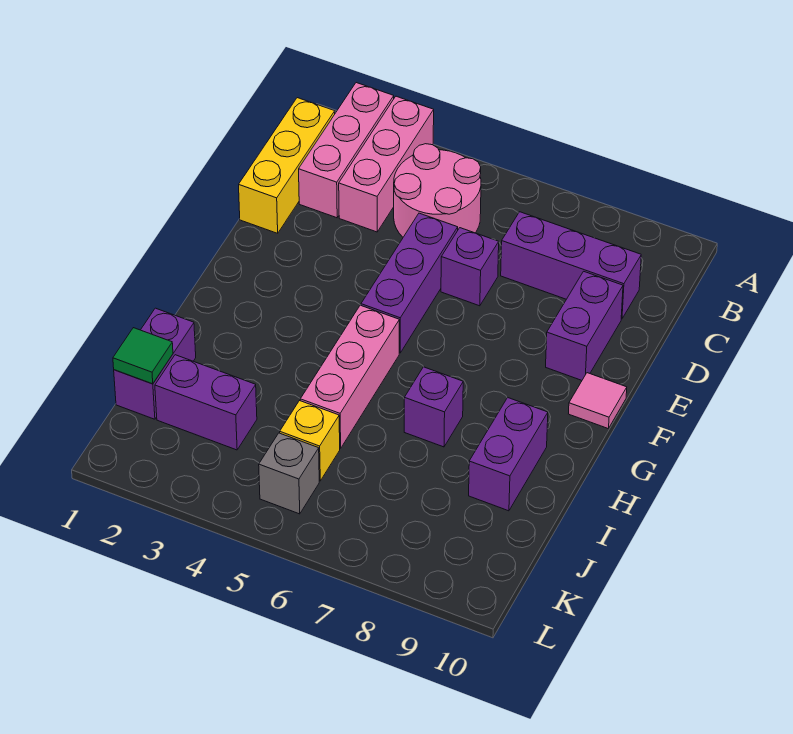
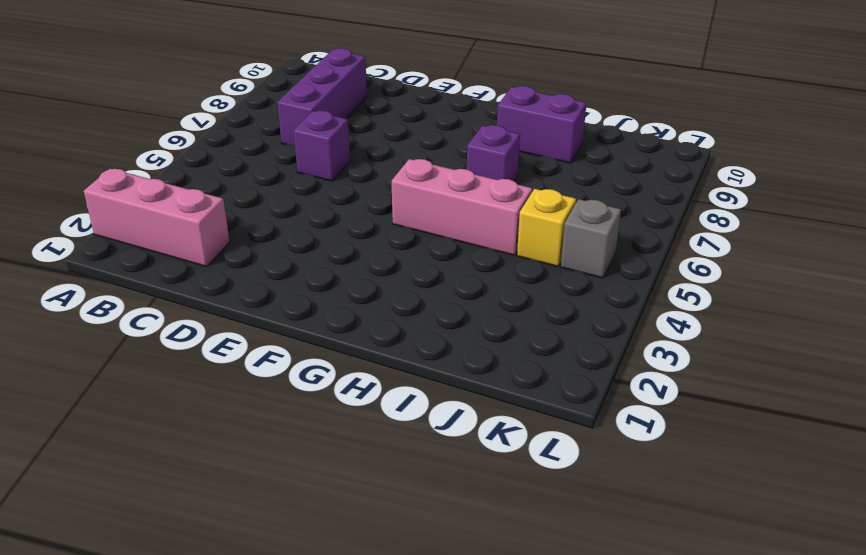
none -> pink brick A3:C3 level 1
none -> yellow brick B1:D1 level 1
none -> pink round brick B4:C5 level 1

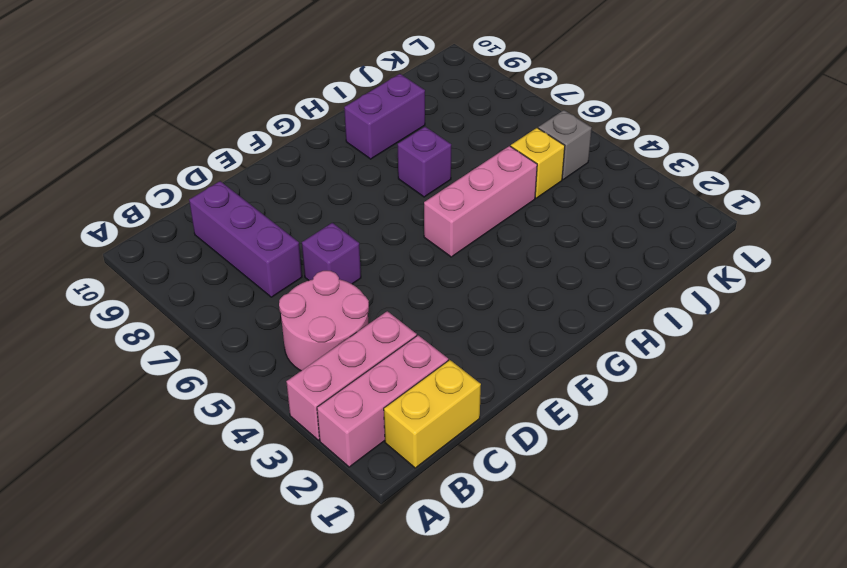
yellow brick B1:C1 level 1 -> yellow brick B1:D1 level 1
none -> purple brick D5:F5 level 1
none -> purple brick D9:E9 level 1
none -> pink tile F10 level 1

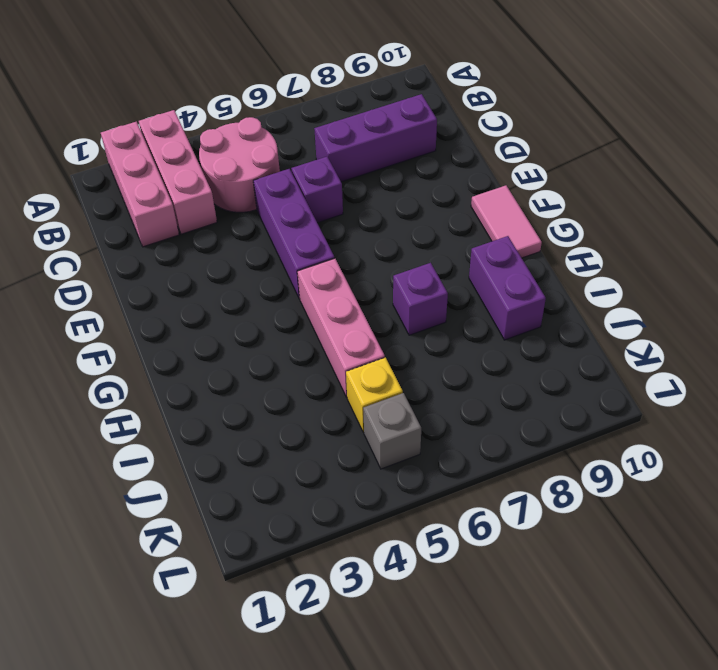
pink tile F10:G10 level 1 -> pink tile F10 level 1
none -> yellow brick B1:D1 level 1
none -> purple brick D9:E9 level 1
none -> purple brick I1:J1 level 1

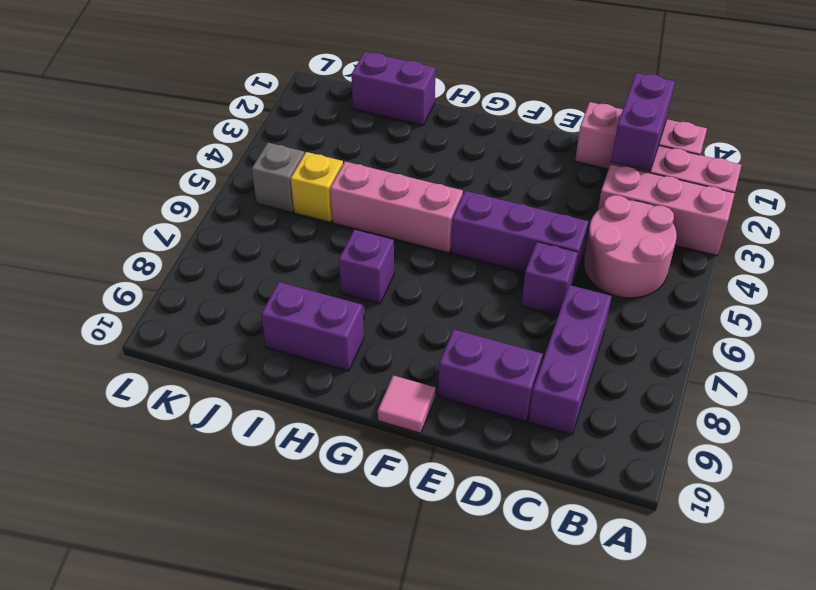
pink brick B1:D1 level 1 -> yellow brick B1:D1 level 1
purple brick C1:C2 level 2 -> purple brick J2:J3 level 1
none -> green tile J1 level 2

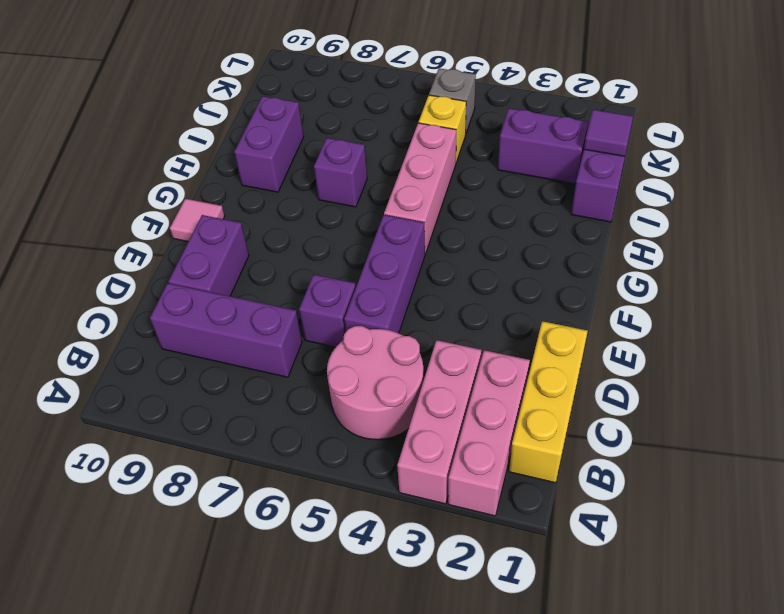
purple tile J1 level 2 -> green tile J1 level 2

